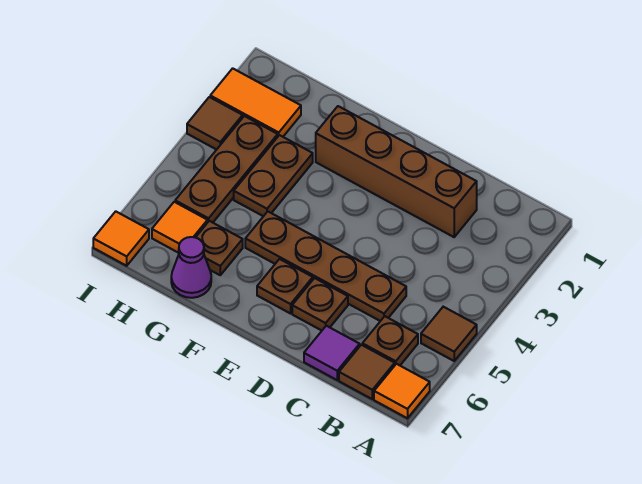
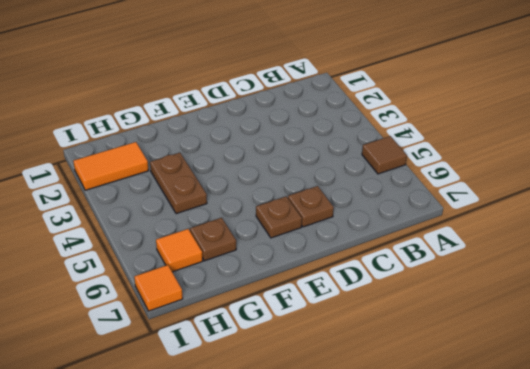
none -> orange tile A7 level 1
none -> brown plate B6 level 1
none -> brown tile B7 level 1

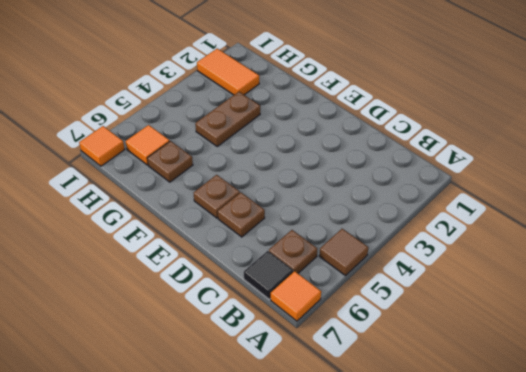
black tile B7 level 1 -> brown tile B7 level 1
none -> brown brick C2:F2 level 1
none -> brown plate C5:F5 level 1
none -> purple tile C7 level 1

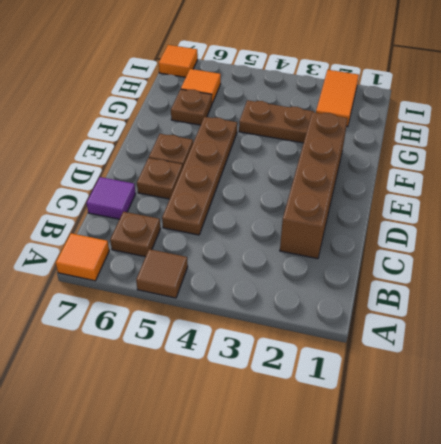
none -> brown tile B7 level 1
none -> purple cone G7 level 1
none -> brown plate H3:H5 level 1

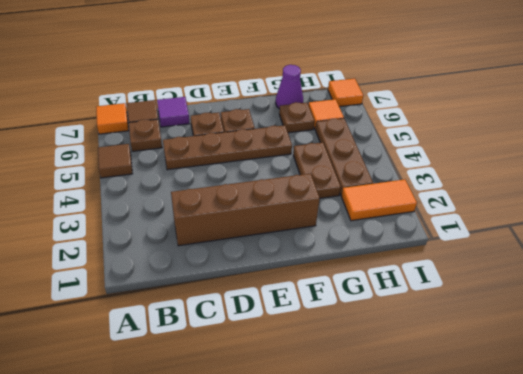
none -> brown tile I3 level 1

